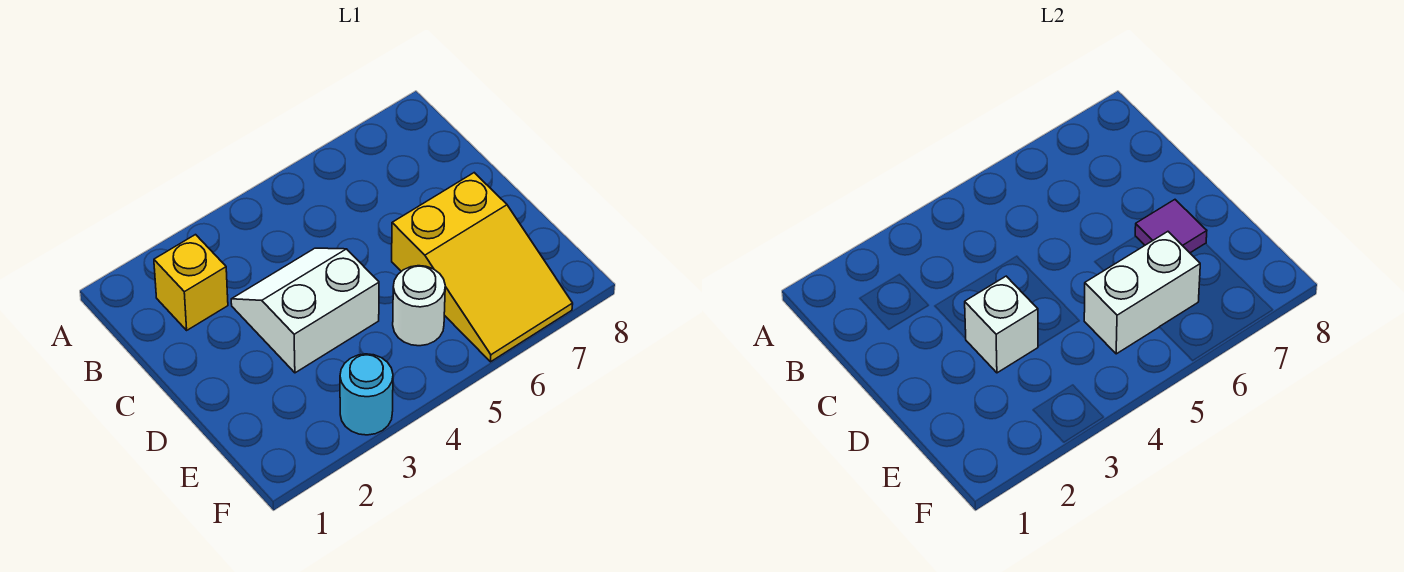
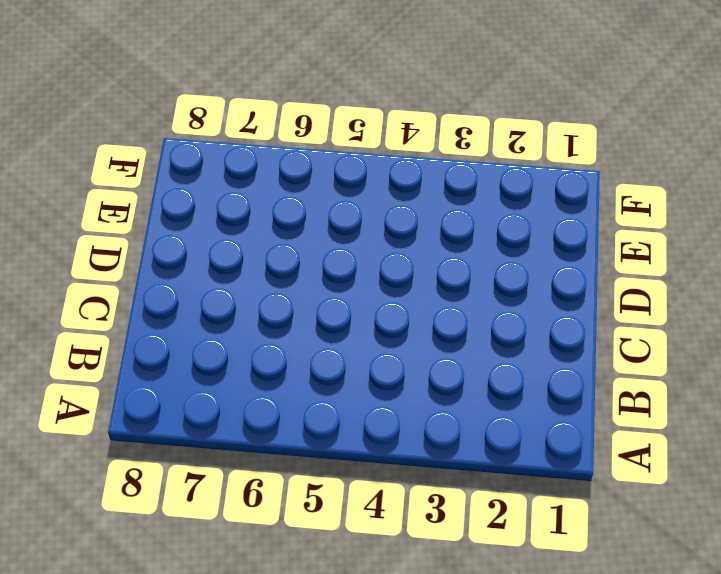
none -> yellow brick B2 level 1
none -> white slope C3:D4 level 1 top D

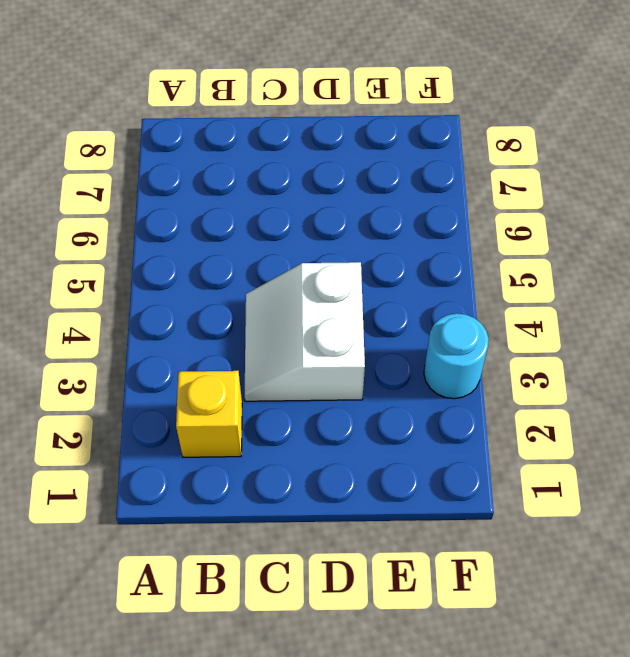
none -> yellow slope D6:F7 level 1 top D
none -> white round brick E5 level 1

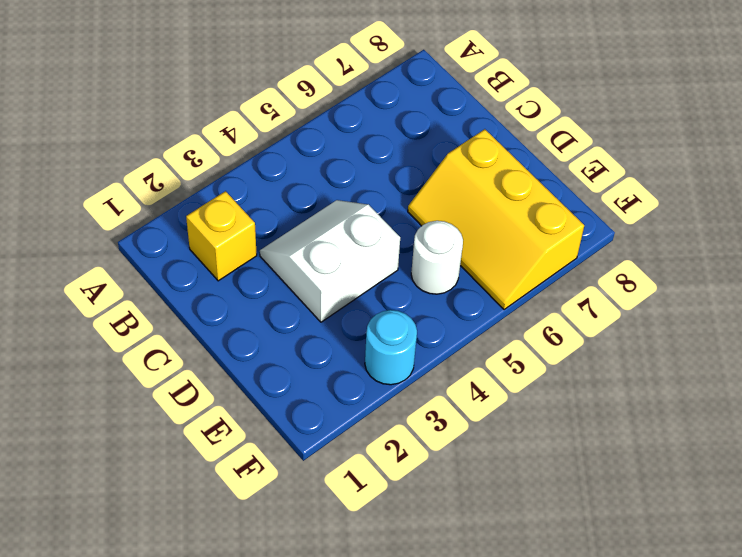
yellow slope D6:F7 level 1 top 7 -> yellow slope D6:F7 level 1 top D
none -> white brick D3 level 2
none -> purple tile D7 level 2

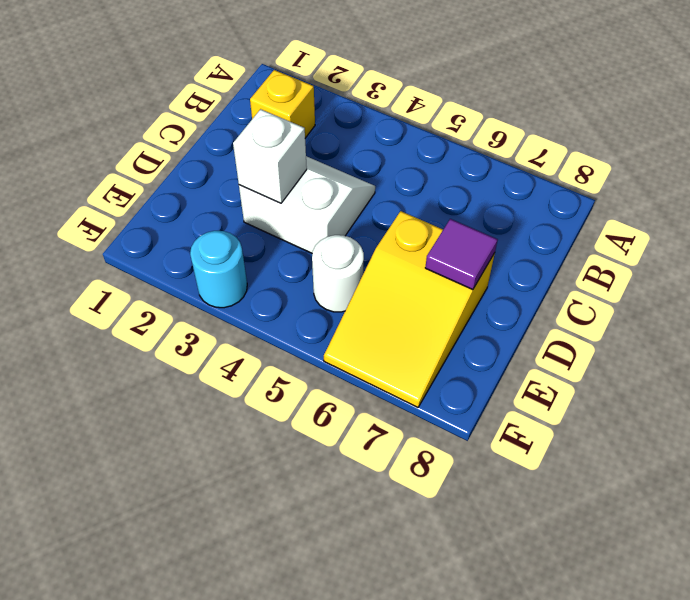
none -> white brick E5:E6 level 2

